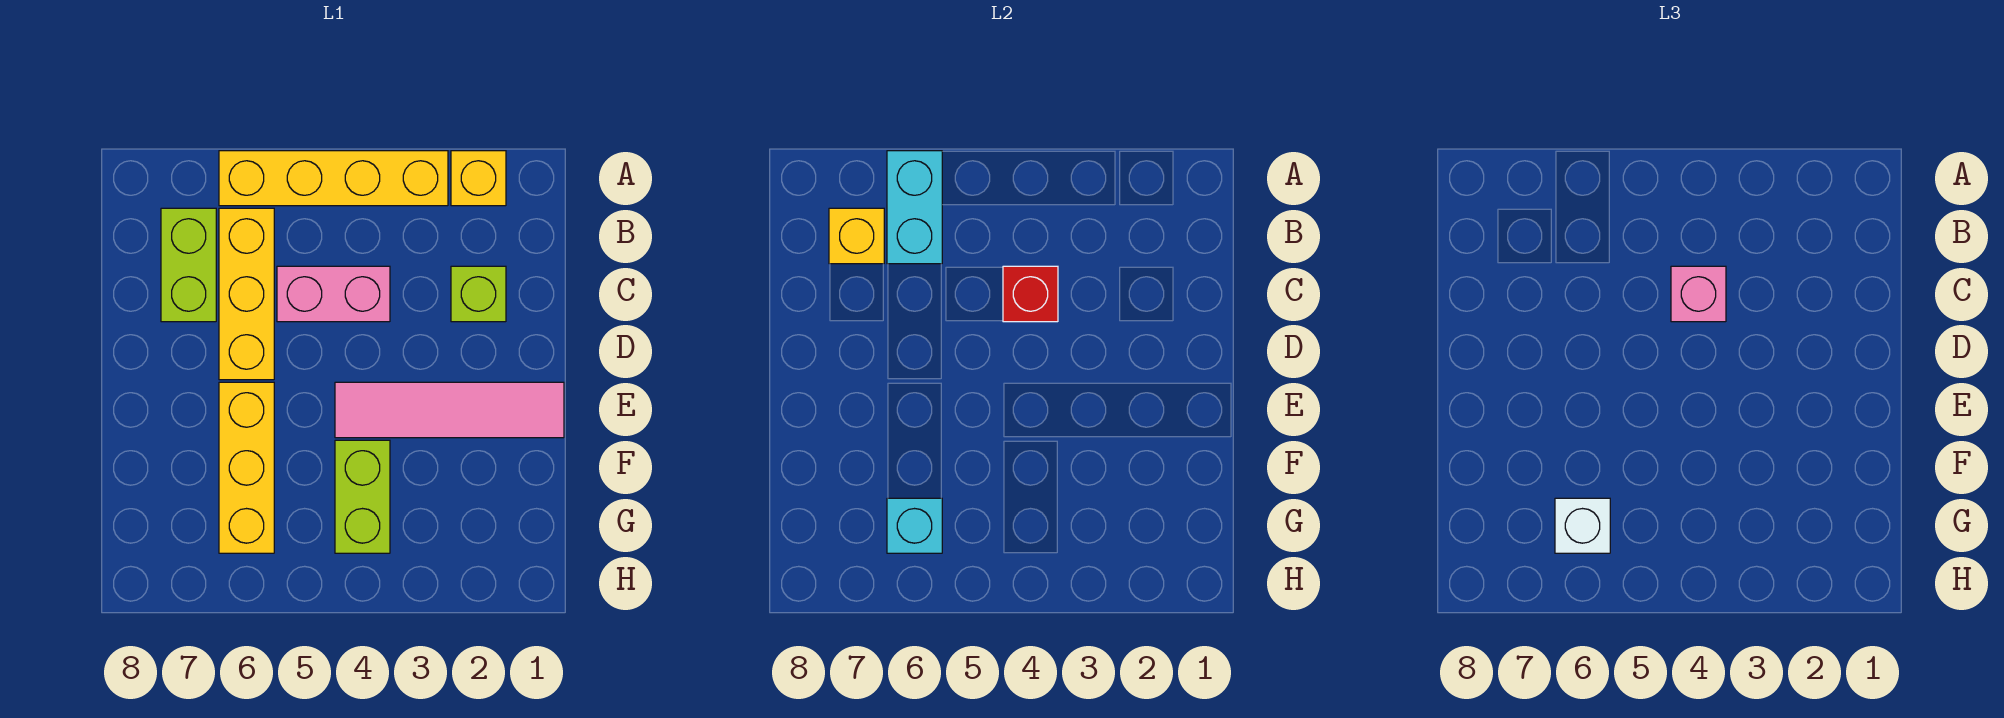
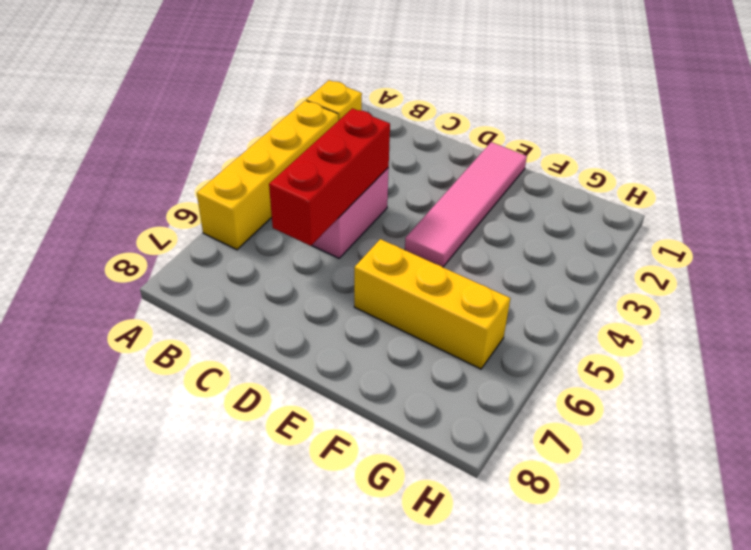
red brick C4:C6 level 2 -> red brick C4 level 2
none -> yellow brick B6:D6 level 1
none -> lime brick B7:C7 level 1
none -> lime brick C2 level 1

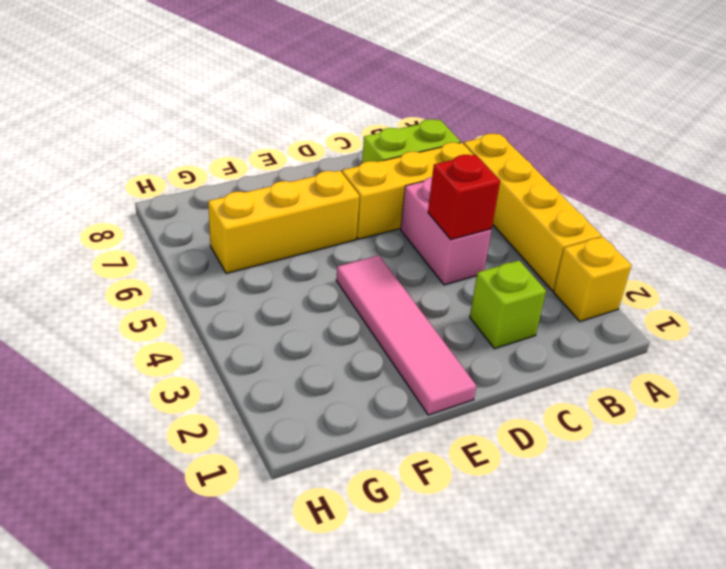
none -> lime brick F4:G4 level 1
none -> cyan brick A6:B6 level 2
none -> yellow brick B7 level 2

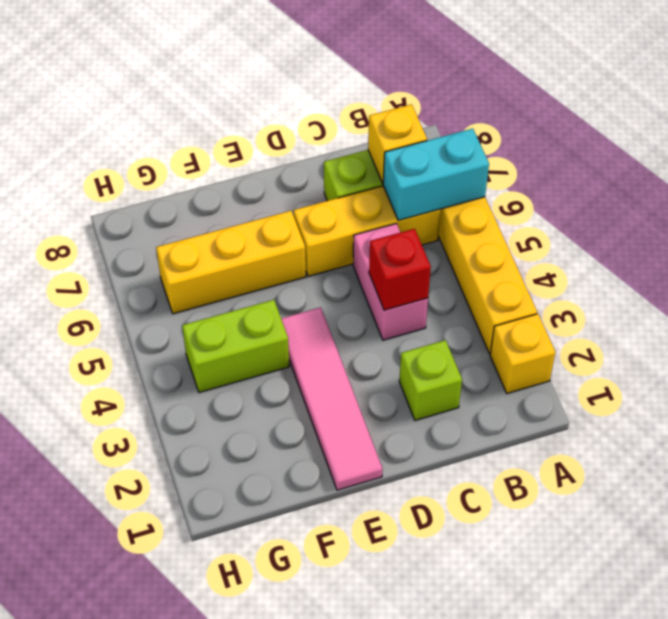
none -> cyan brick G6 level 2
none -> pink brick C4 level 3
none -> white brick G6 level 3

